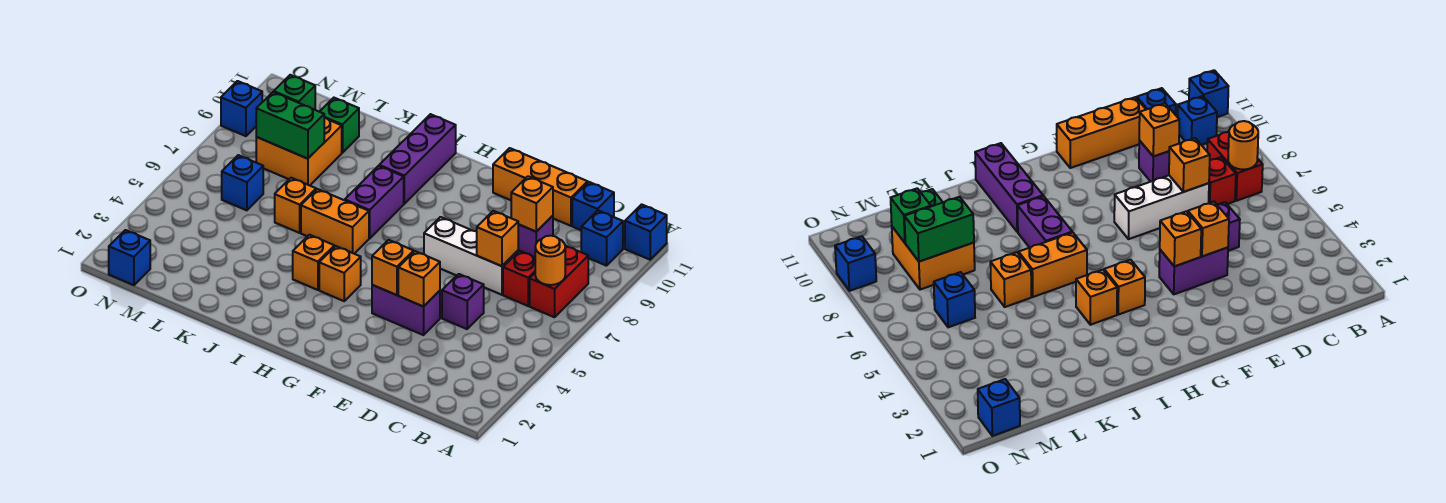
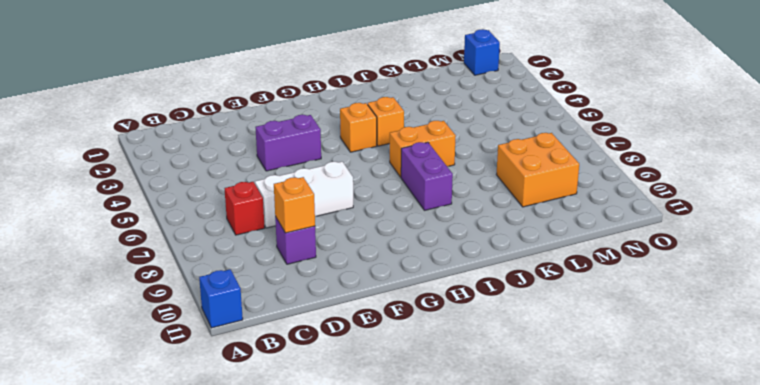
none -> red brick B7:B8 level 1
none -> blue brick B10 level 1
none -> blue brick C11 level 1

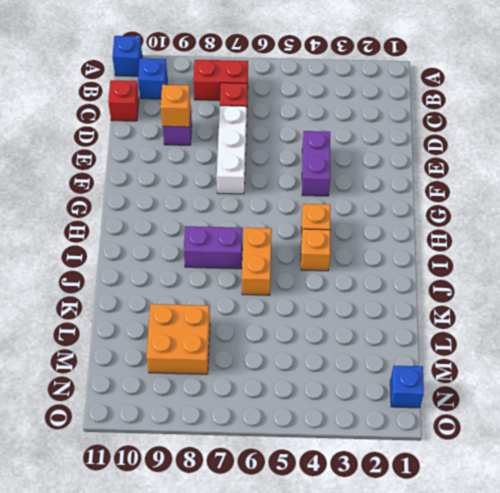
red brick C11 level 1 -> blue brick C11 level 1
none -> purple brick D5 level 1
none -> orange brick D11:F11 level 1
none -> purple brick I9:I11 level 1

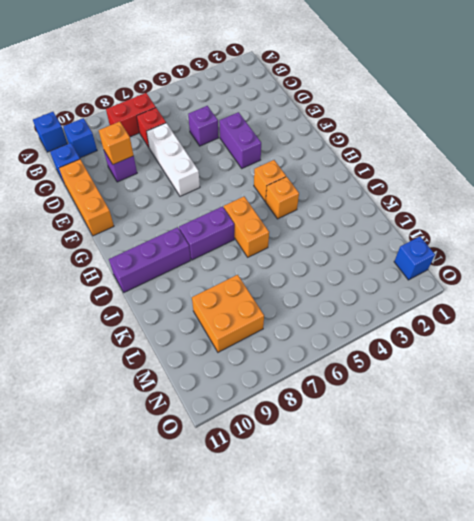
none -> orange brick K6 level 1
none -> green brick L10 level 1
none -> blue brick M6 level 1

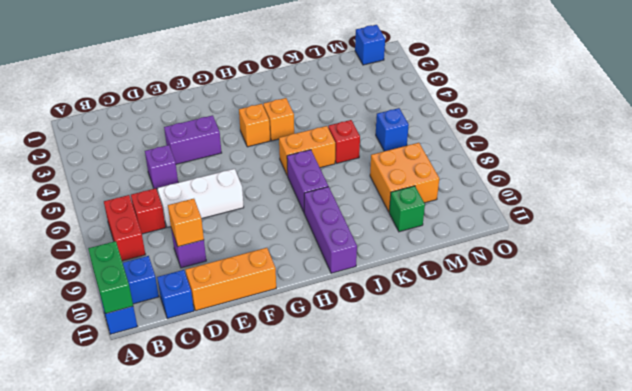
green brick A10:A11 level 2 -> green brick L8:M8 level 2
red brick K6 level 1 -> orange brick K6 level 1
none -> blue brick O9 level 1
none -> orange round brick B7 level 2
none -> orange brick D7 level 2

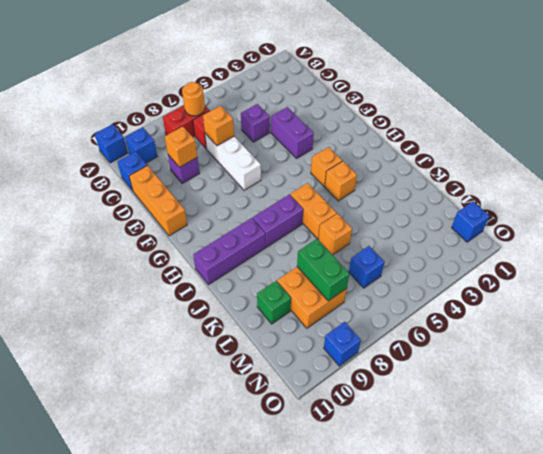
none -> orange brick E4 level 2
none -> orange brick F4 level 2
none -> green brick M9 level 2

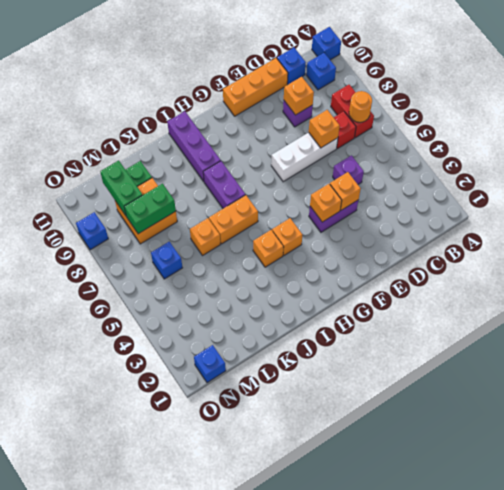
green brick M9:M10 level 2 -> green brick M9 level 2

